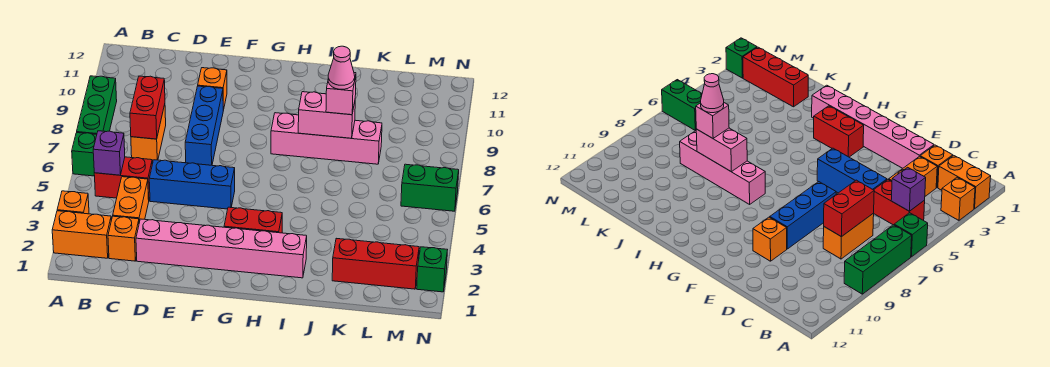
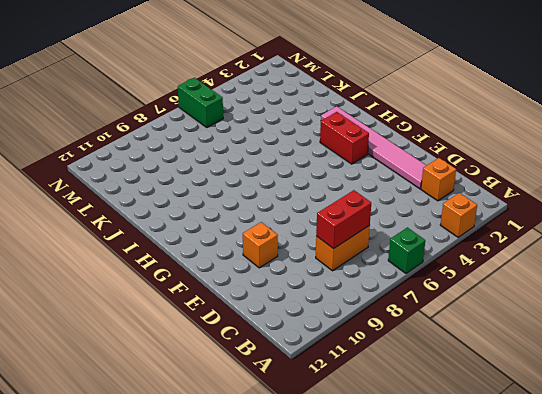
pink tile D2:I2 level 1 -> pink brick D2:I2 level 1
none -> orange brick A2:B2 level 1
none -> green brick A7:A9 level 1
none -> red brick B5:C5 level 1

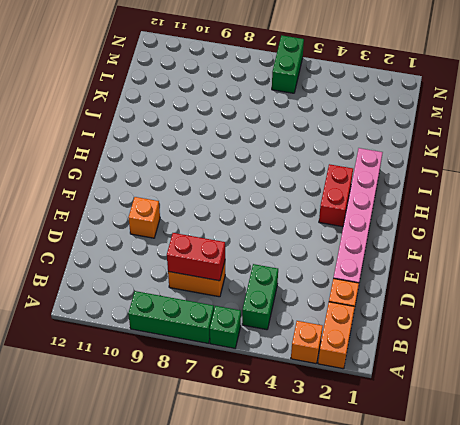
green brick B5:C5 level 1 -> red brick B5:C5 level 1
none -> orange brick C3:C4 level 1
none -> blue brick D5:F5 level 1
none -> blue brick E7:E9 level 1

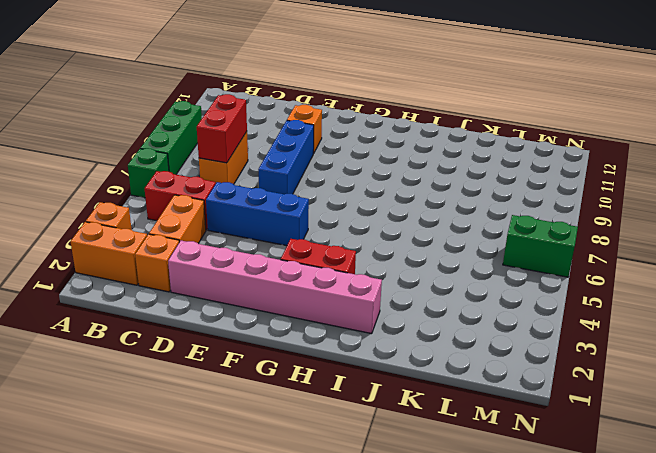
none -> pink brick H8:K8 level 1
none -> red brick K2:M2 level 1
none -> green brick N2 level 1

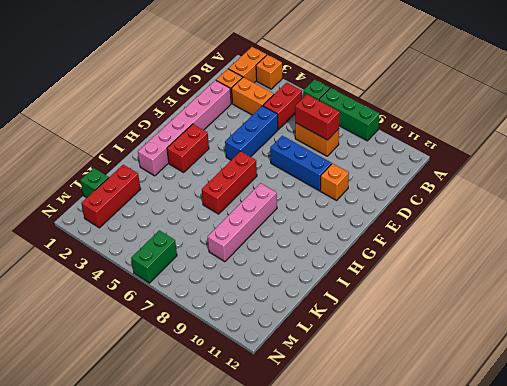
red brick G6:I6 level 1 -> none
green brick L1 level 1 -> green brick N2 level 1
none -> purple brick B5 level 2
none -> pink brick I8:J8 level 2
none -> pink brick J8 level 3

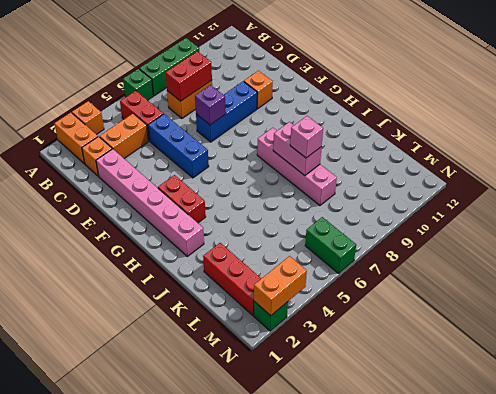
purple brick E7 level 2 -> purple brick B5 level 2
orange brick N2:N3 level 2 -> none
none -> pink cone J8 level 4

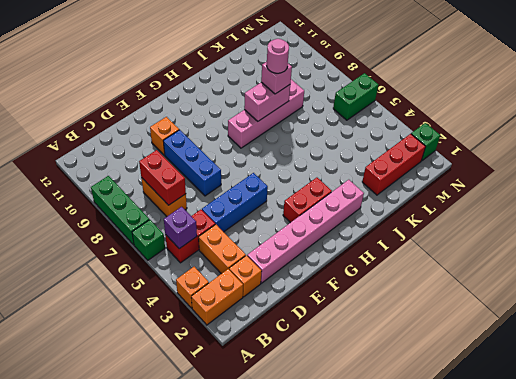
pink round brick J8 level 4 -> pink cone J8 level 4

